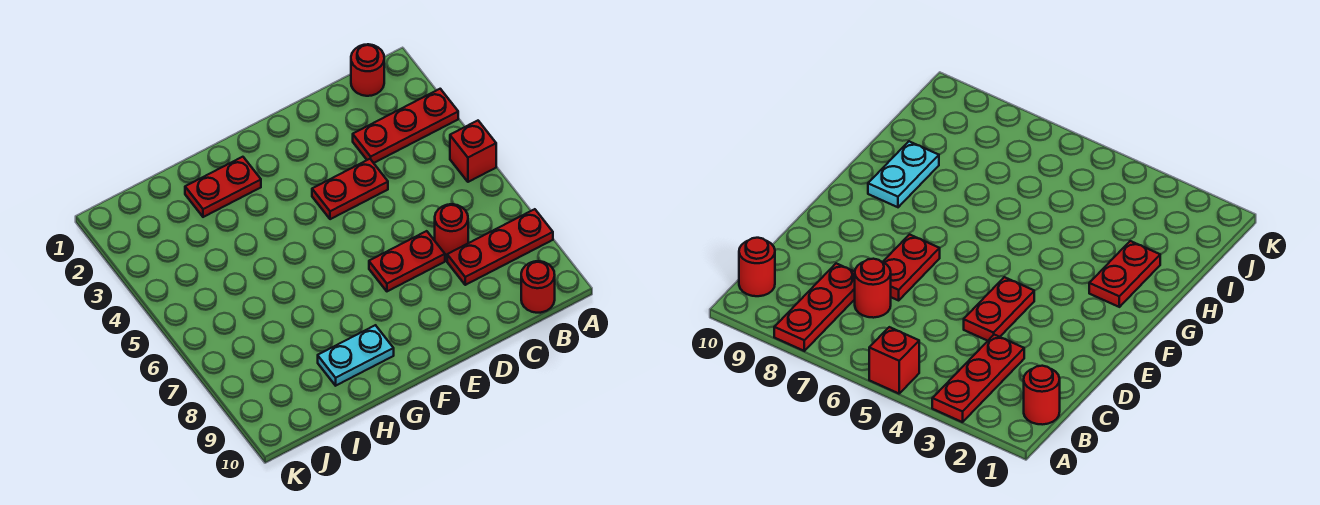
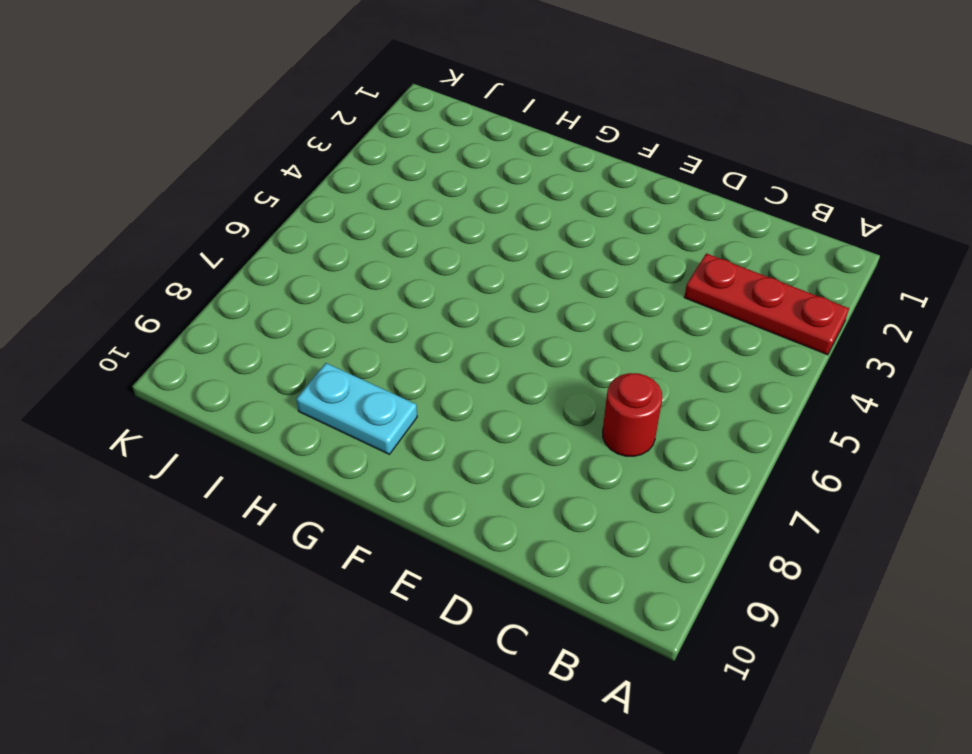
none -> red brick A5 level 1
none -> red plate A8:C8 level 1

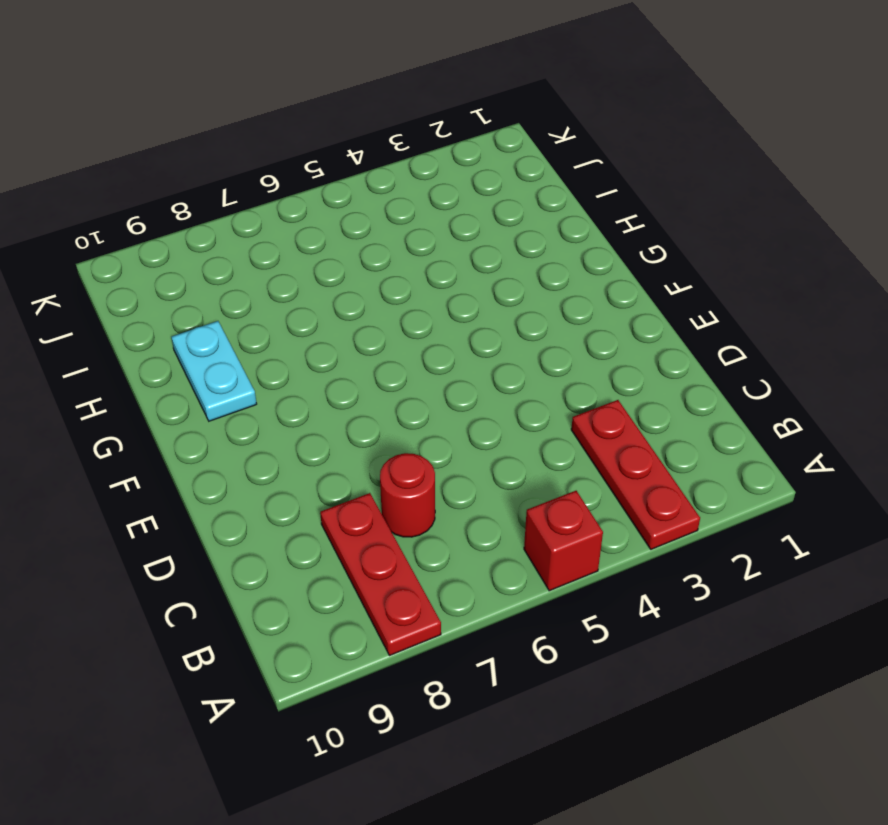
none -> red round brick B1 level 1
none -> red round brick B10 level 1

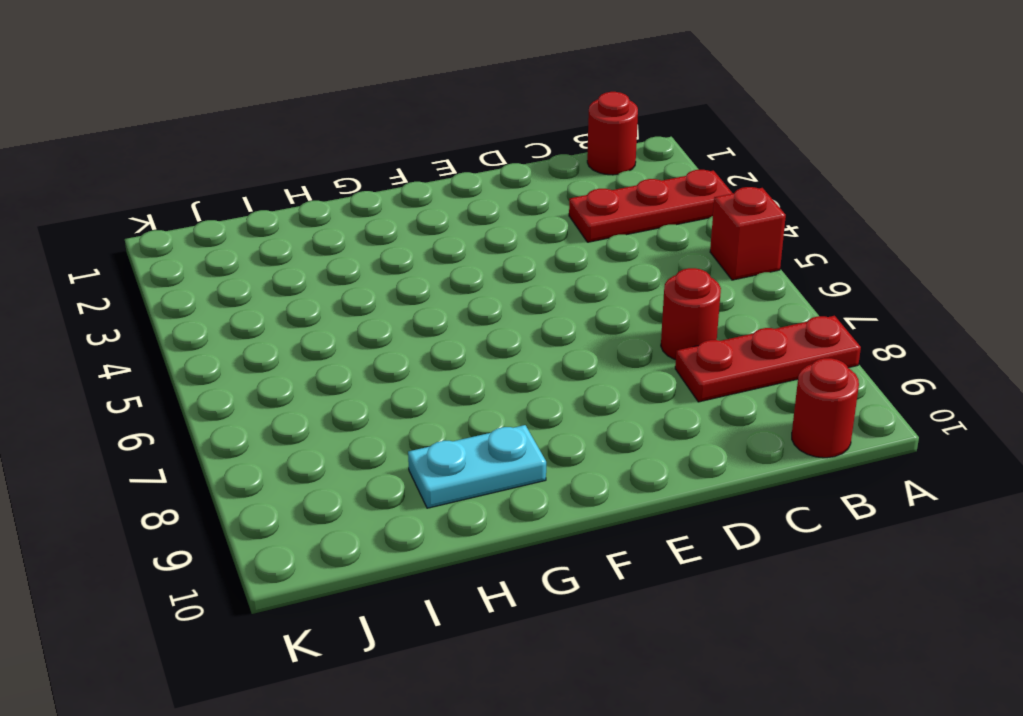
none -> red plate D4:E4 level 1
none -> red plate D7:E7 level 1

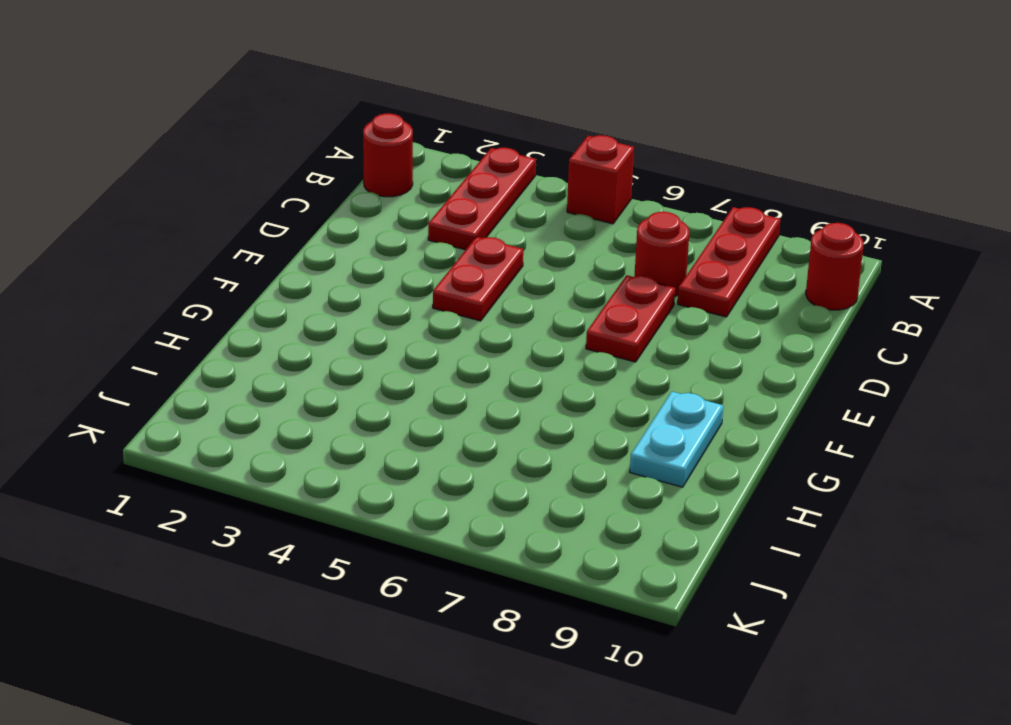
none -> red plate G2:H2 level 1

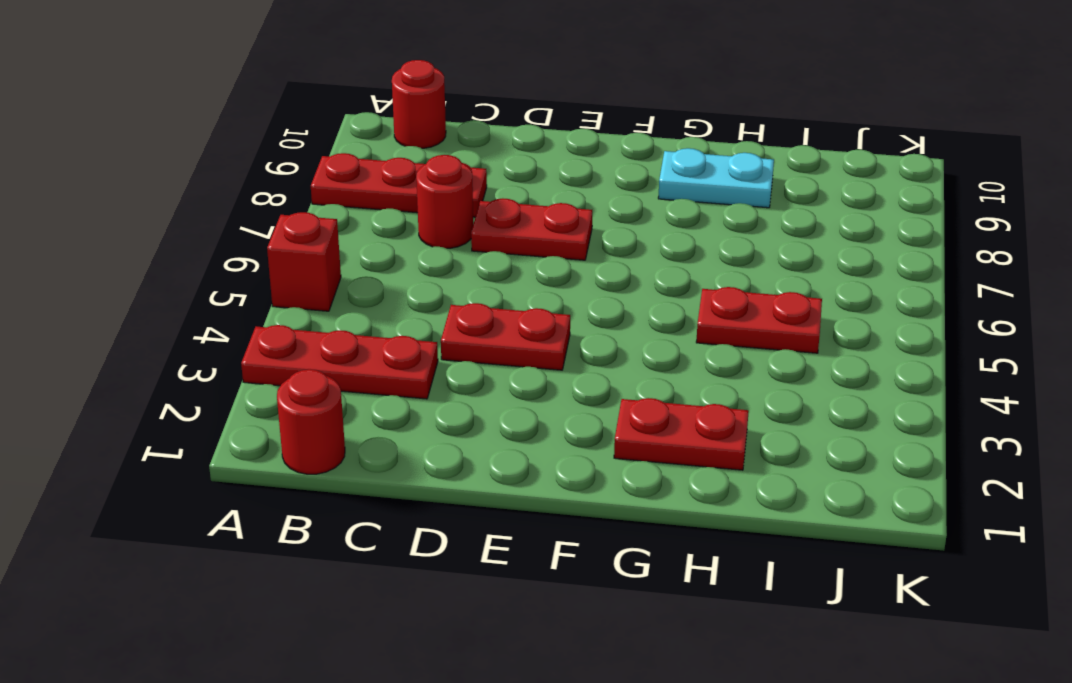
red plate H5:I5 level 1 -> none

